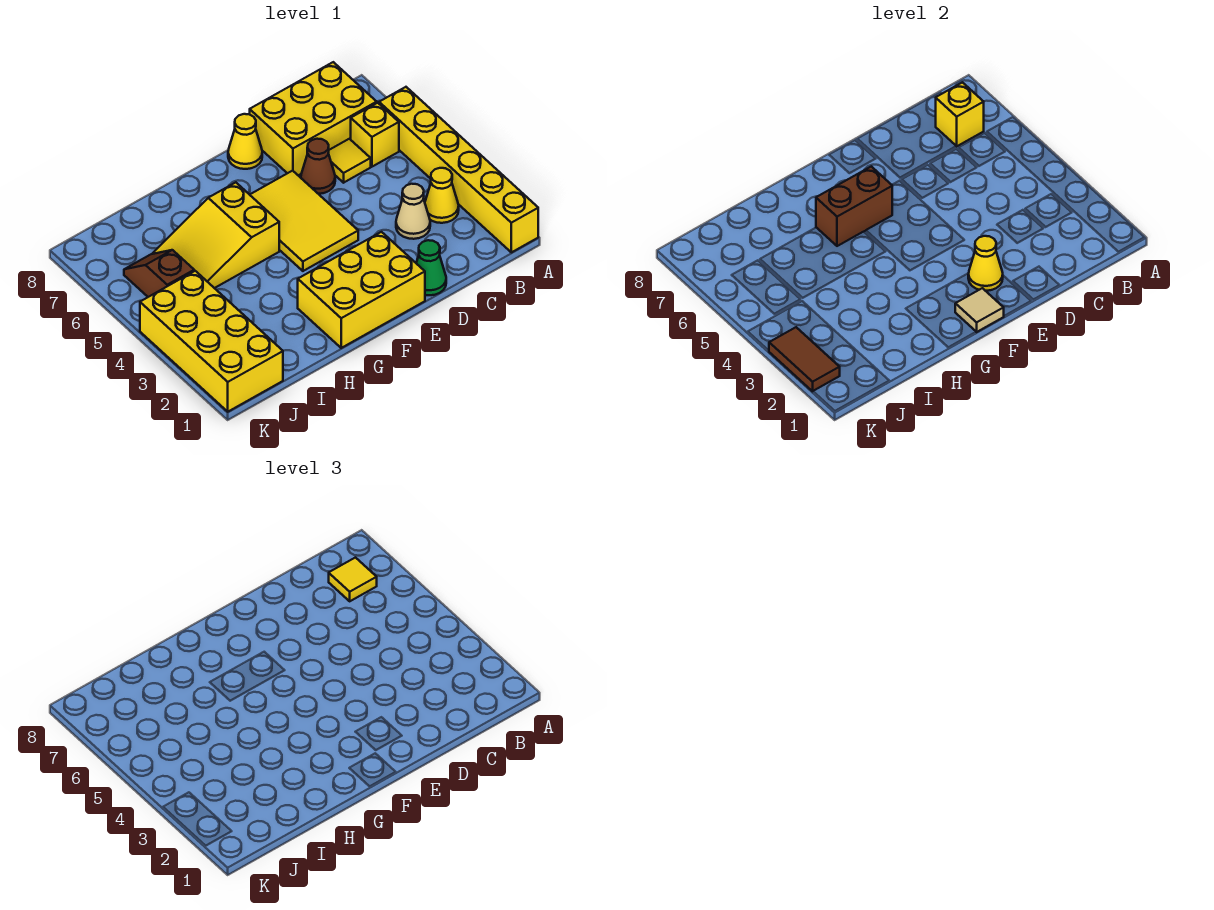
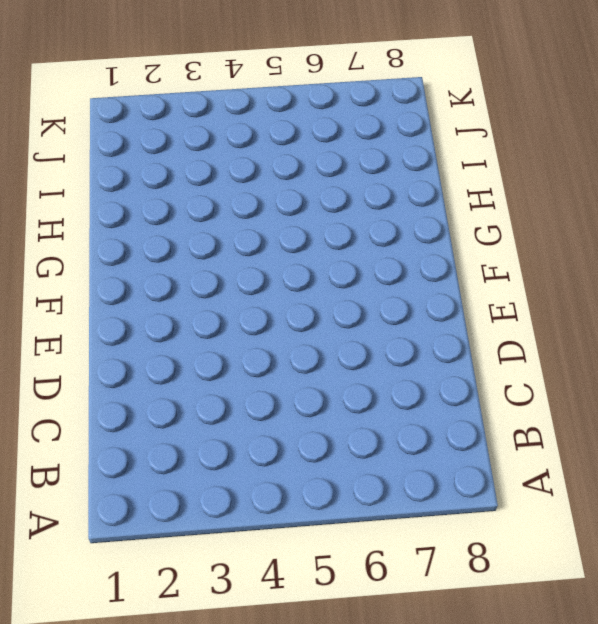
none -> yellow brick A1:A6 level 1
none -> yellow cone B3 level 1
none -> yellow brick B6 level 1

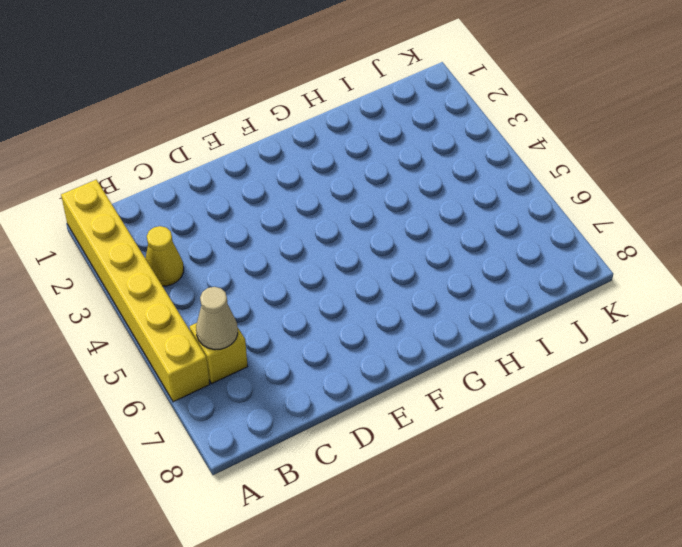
tan cone B6 level 2 -> tan cone C3 level 1
none -> yellow brick B7:D8 level 1
none -> yellow tile C6 level 1
none -> green cone D1 level 1

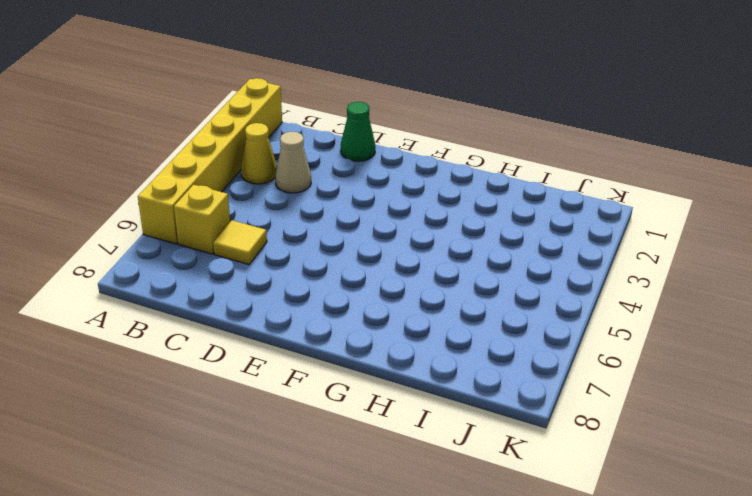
none -> yellow brick B7:D8 level 1
none -> brown cone D6 level 1
none -> yellow brick E1:G2 level 1

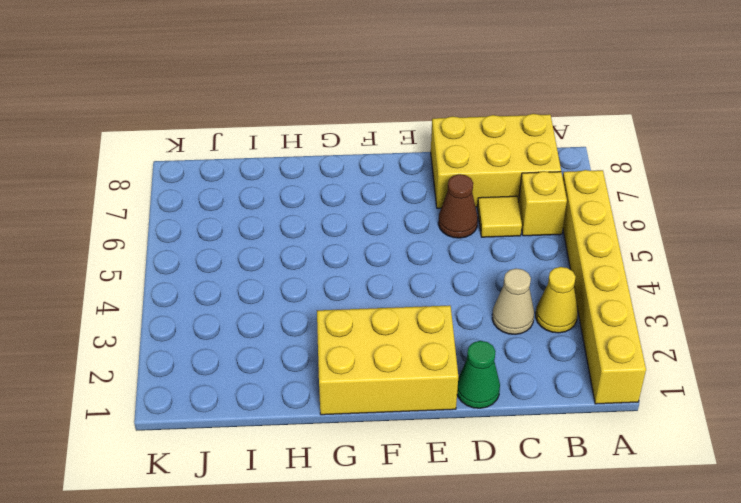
none -> yellow tile E4:F6 level 1
none -> yellow cone E8 level 1
none -> yellow slope G5:I6 level 1 top G

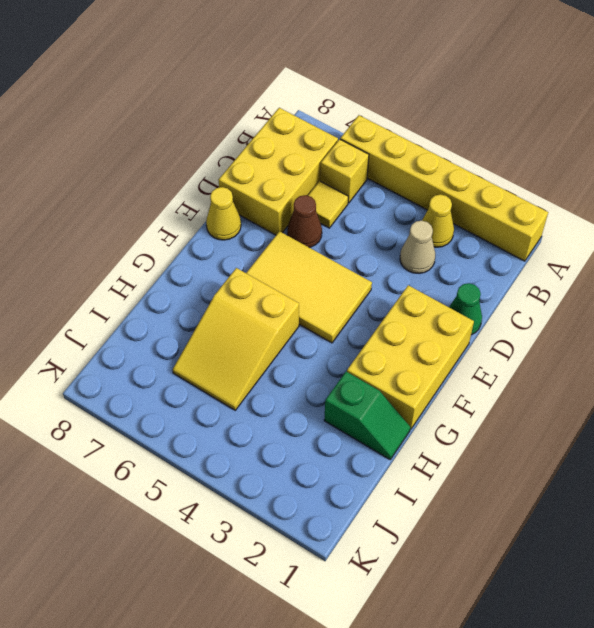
green slope H1:H2 level 1 top 2 -> none
none -> yellow brick J1:K4 level 1
none -> brown slope J5:J6 level 1 top 5
none -> yellow brick B7 level 2

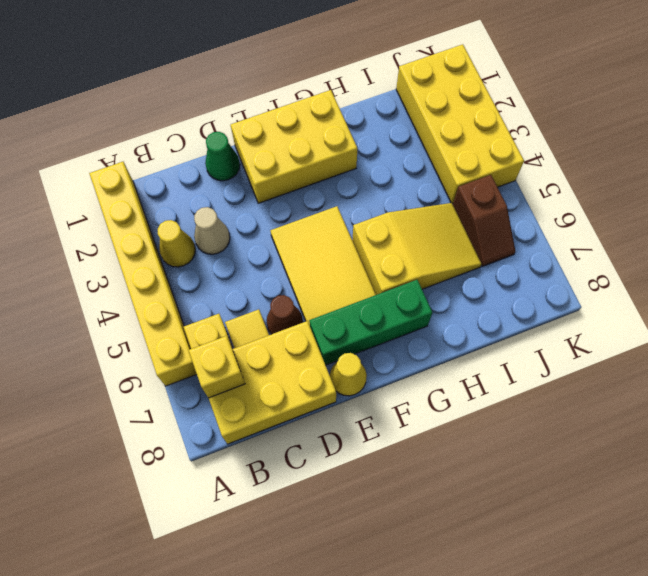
green brick E7:G7 level 1 -> none
none -> yellow cone E2 level 2
none -> tan tile F1 level 2
none -> brown brick F6:G6 level 2

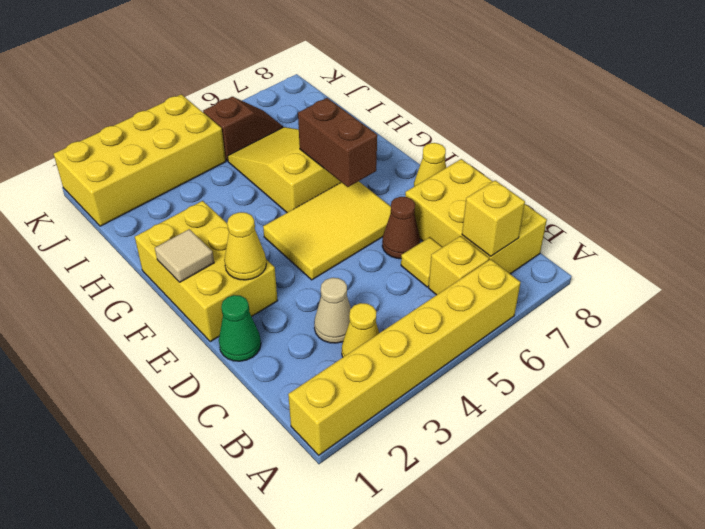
none -> brown tile K2:K3 level 2
none -> yellow tile B7 level 3

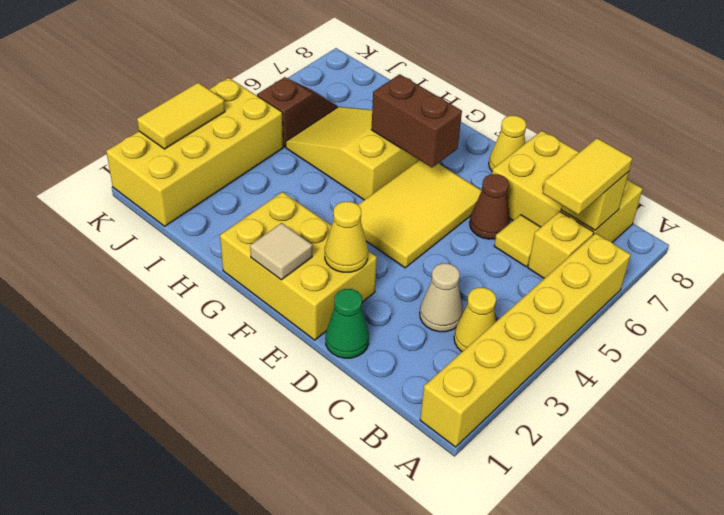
yellow tile B6:B7 level 3 -> yellow tile B7 level 3
yellow tile K2:K3 level 2 -> brown tile K2:K3 level 2

